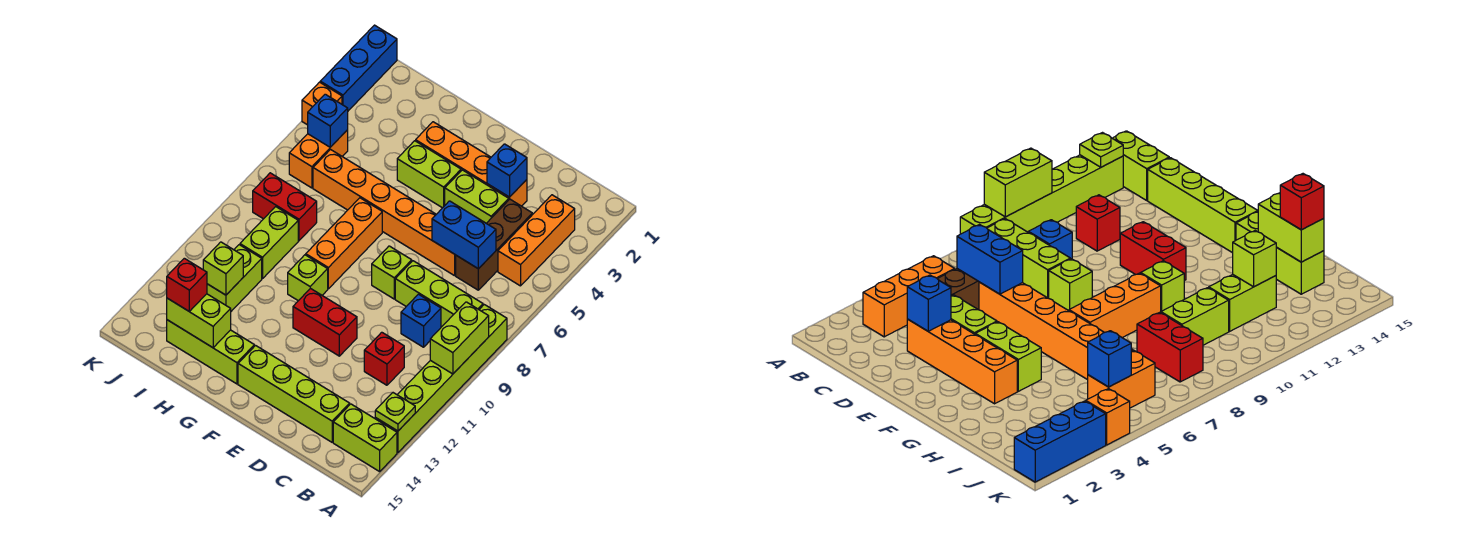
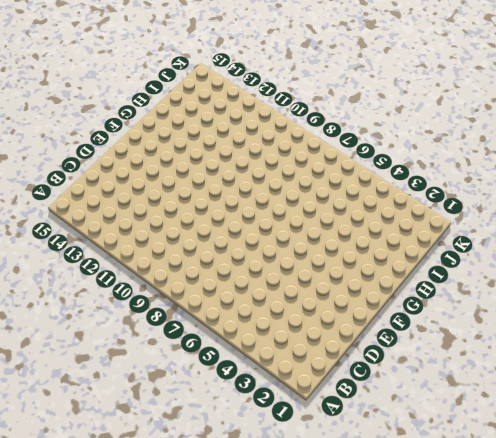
none -> lime brick A8:A13 level 1
none -> lime brick A14:B14 level 1
none -> orange brick B3:B5 level 1
none -> lime brick B8:D8 level 1

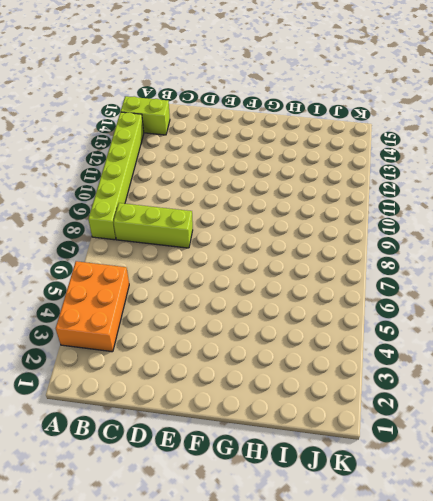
orange brick A3:B5 level 1 -> orange brick B3:B5 level 1
none -> brown brick C4:C6 level 1
none -> blue brick C9 level 1
none -> red brick C11 level 1
none -> lime brick C14:F14 level 1

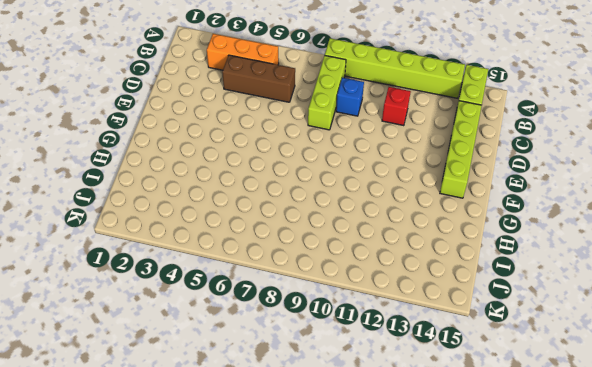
none -> orange brick D3:G3 level 1
none -> lime brick D4:E4 level 1
none -> orange brick D6:I6 level 1
none -> lime brick E8 level 1

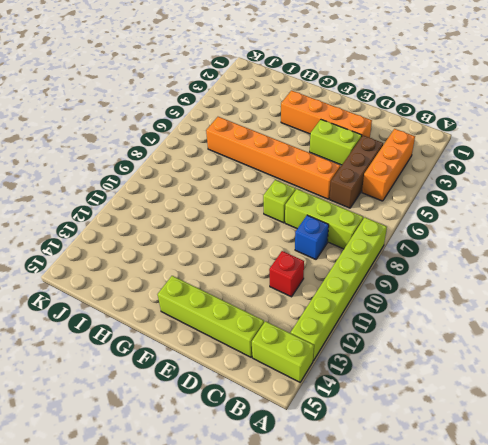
none -> red brick E11:F11 level 1
none -> lime brick F4:G4 level 1
none -> orange brick G7:G9 level 1
none -> lime brick G10 level 1

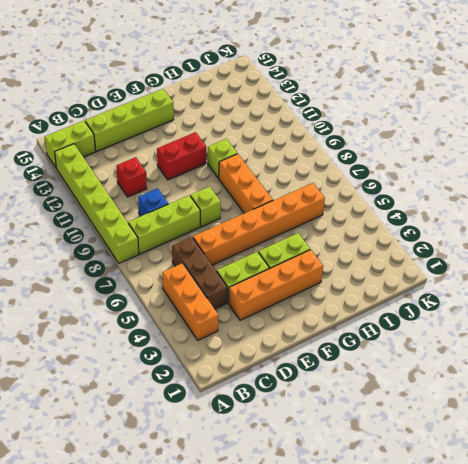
none -> lime brick G14:I14 level 1
none -> red brick I8:J8 level 1
none -> lime brick I9:I10 level 1
none -> lime brick I11:I12 level 1

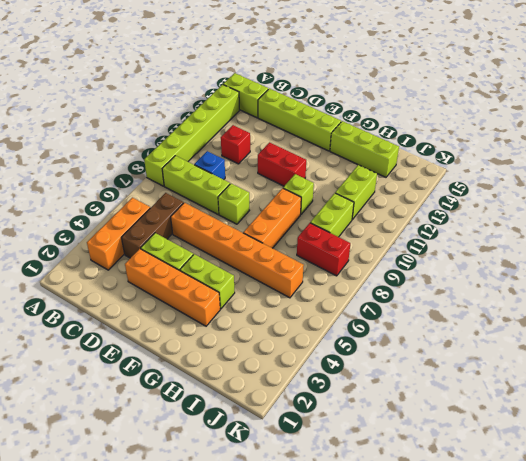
none -> orange brick J5:J6 level 1
none -> blue brick K1:K3 level 1
none -> orange brick K4 level 1
none -> lime brick A9:A10 level 2

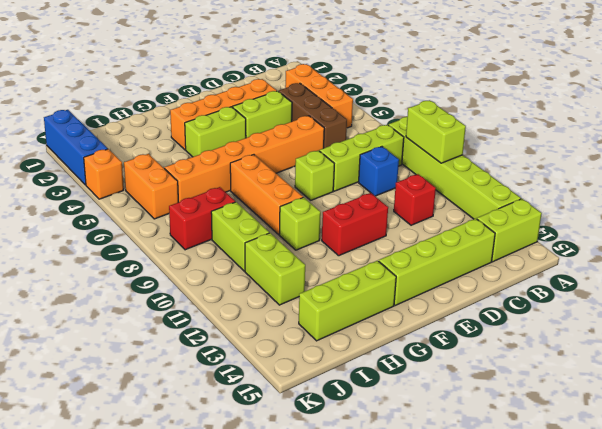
none -> lime plate A13 level 2
none -> blue brick C6:D6 level 2
none -> blue brick D3 level 2
none -> lime brick H14:I14 level 2

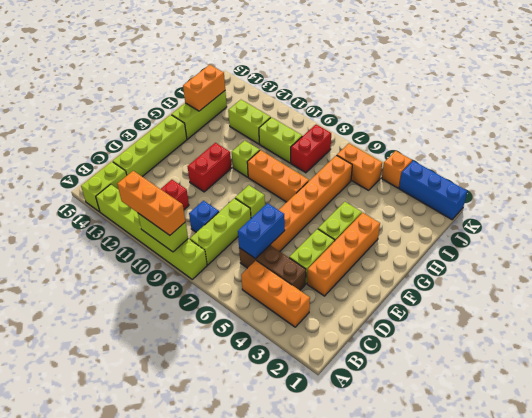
orange brick A9:A11 level 3 -> none
orange brick H14:I14 level 2 -> lime brick H14:I14 level 2
none -> lime plate A13 level 2
none -> blue brick D3 level 2
none -> lime brick I12 level 2
none -> blue brick J5 level 2

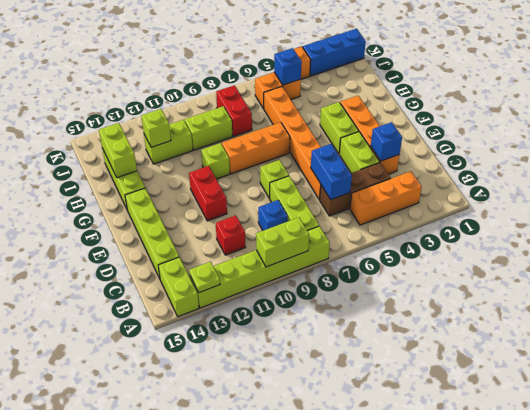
none -> red brick I14 level 3

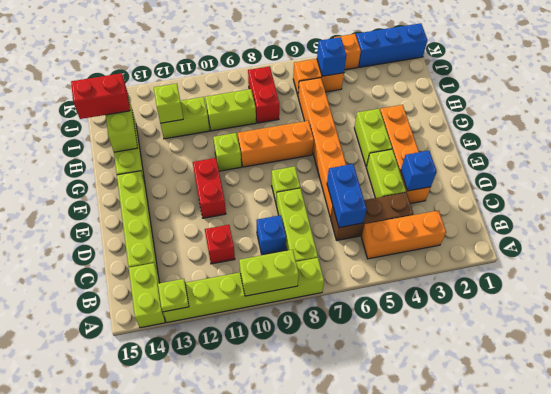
red brick I14:I15 level 3 -> red brick I14 level 3

